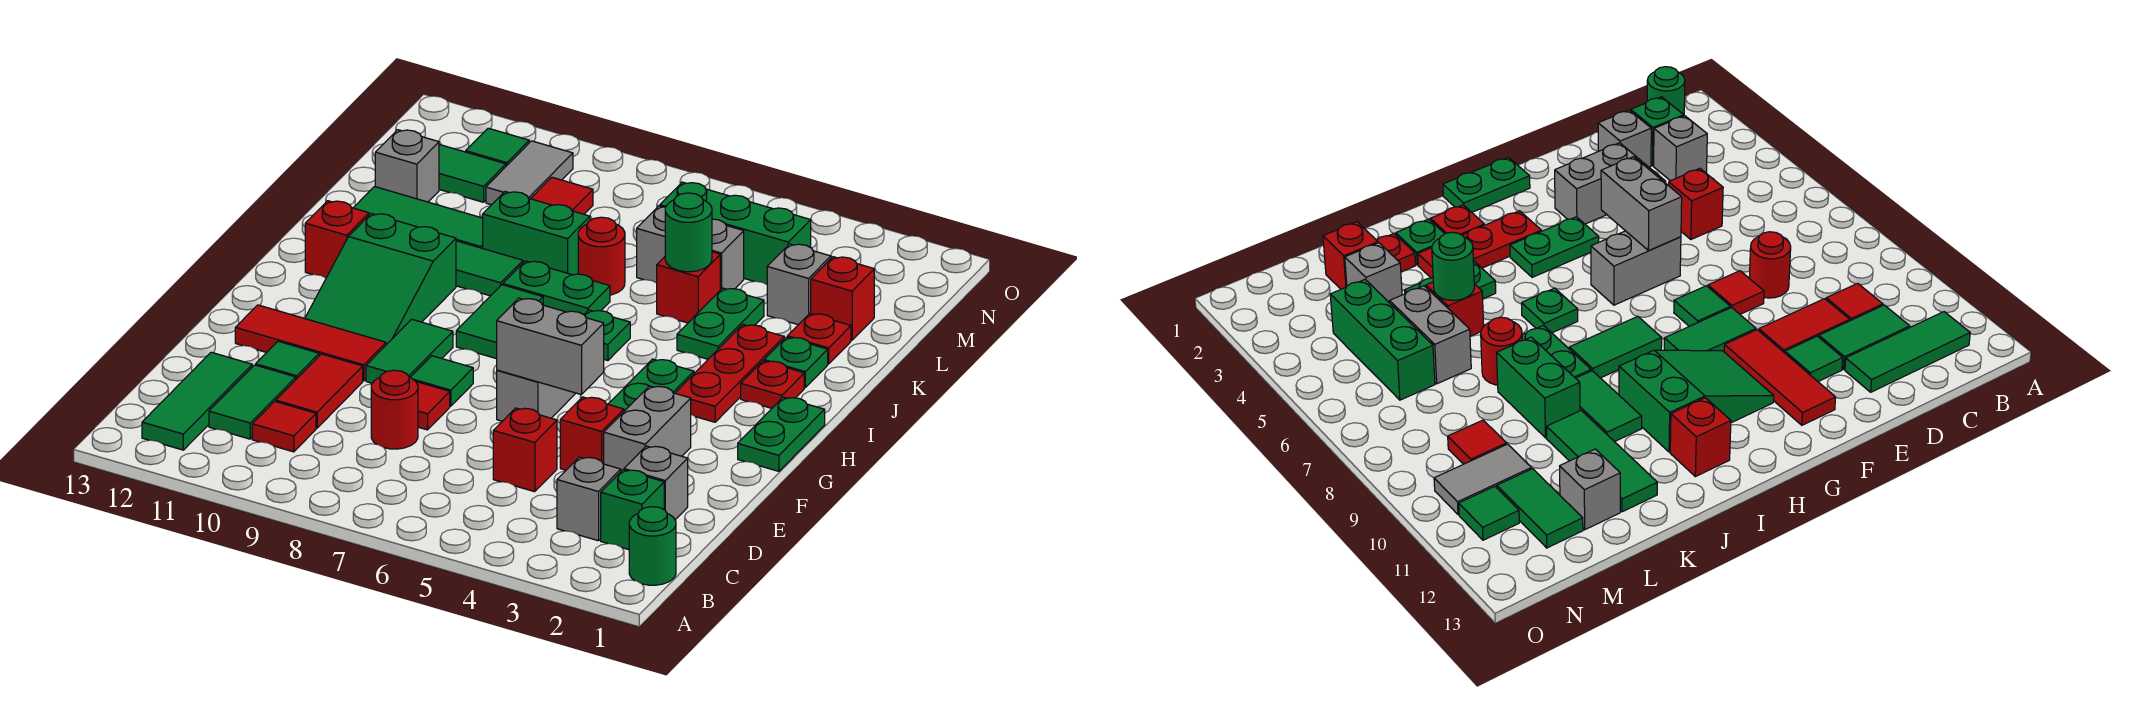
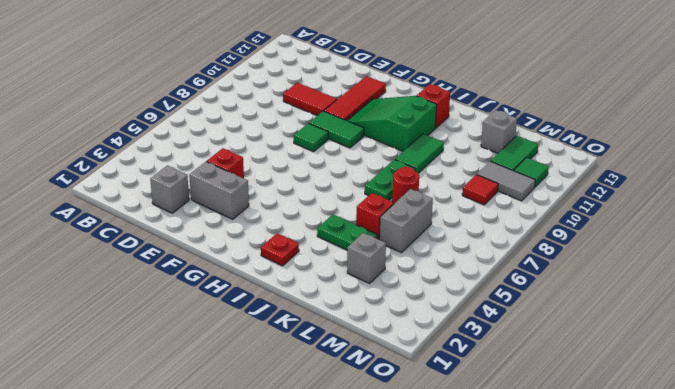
none -> green round brick B1 level 1
none -> green tile B12:D12 level 1
none -> green brick C2 level 1
none -> grey brick C3 level 1

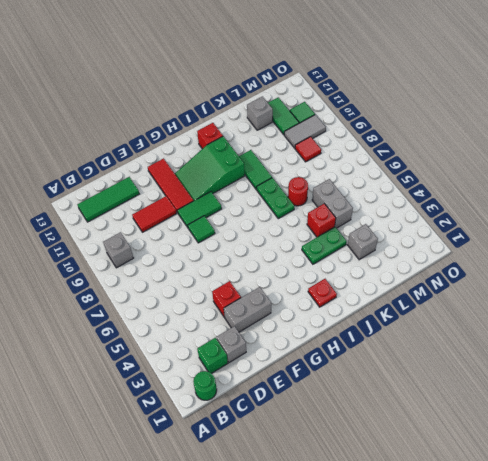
grey brick B9 level 1 -> grey brick C3 level 1
none -> red tile C10 level 1
none -> green tile C11:D11 level 1
none -> red brick D5 level 1
none -> red round brick D8 level 1

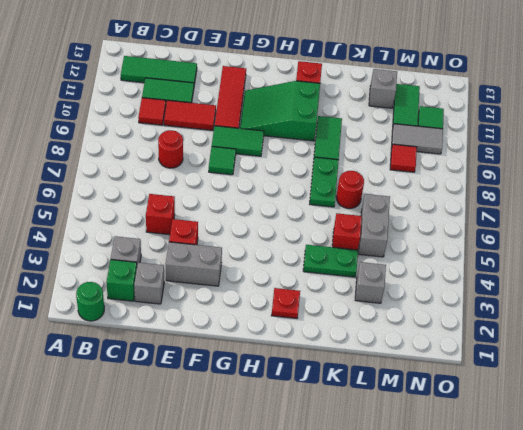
none -> red tile E8 level 1
none -> green tile E11 level 1
none -> grey brick F6:G6 level 1
none -> green plate G1:H1 level 1

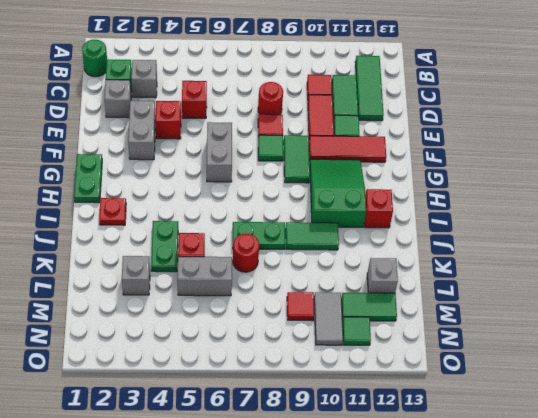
none -> green plate G4:H4 level 1
none -> red plate H3:J3 level 1
none -> green tile H8:I8 level 1
none -> green plate I6 level 1

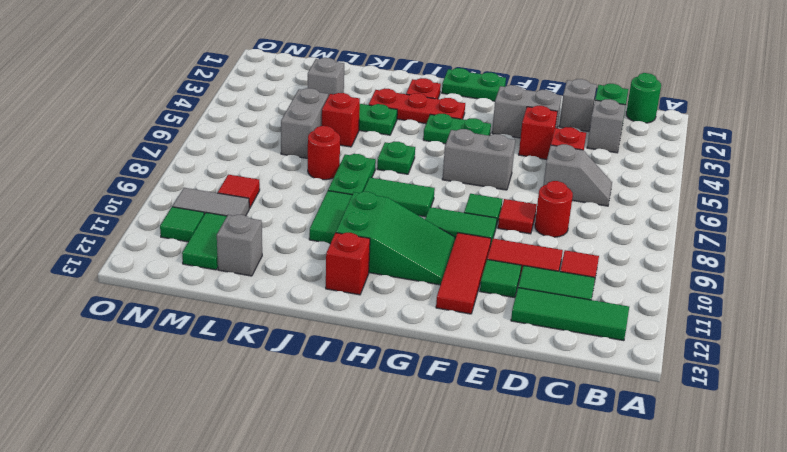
grey slope C6:D6 level 1 top D -> none
none -> green plate J2 level 1
none -> red plate K2 level 1
none -> green brick K8:K9 level 1
none -> green tile K10:K12 level 1

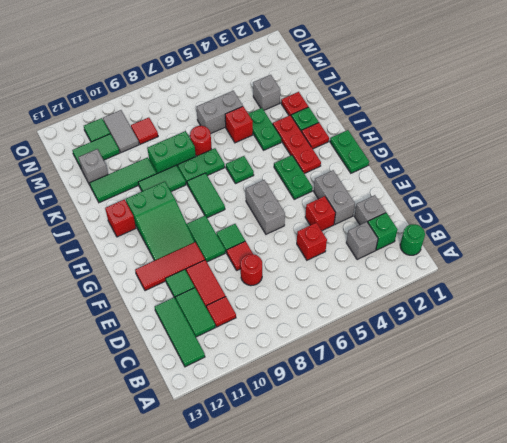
none -> red brick L2 level 1
none -> green brick M4:M6 level 1
none -> grey brick F5:F6 level 2
none -> green round brick K5 level 2

